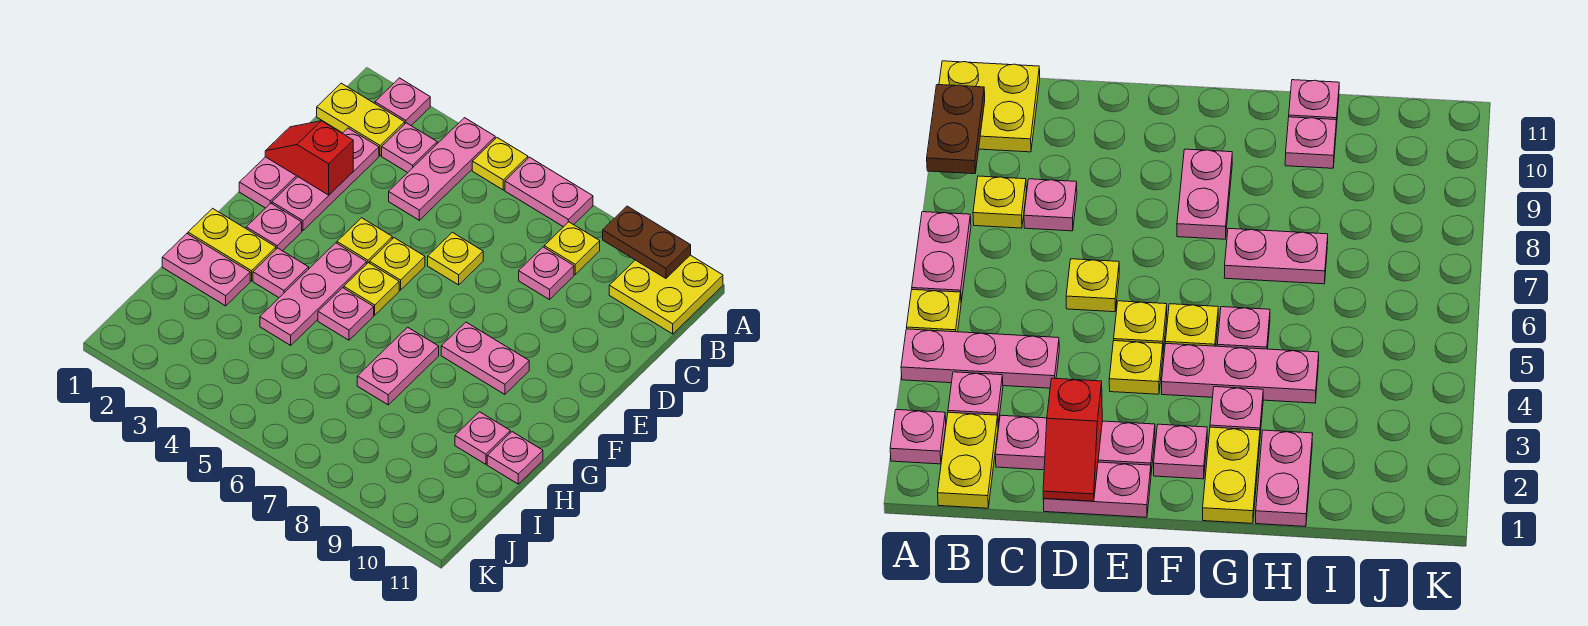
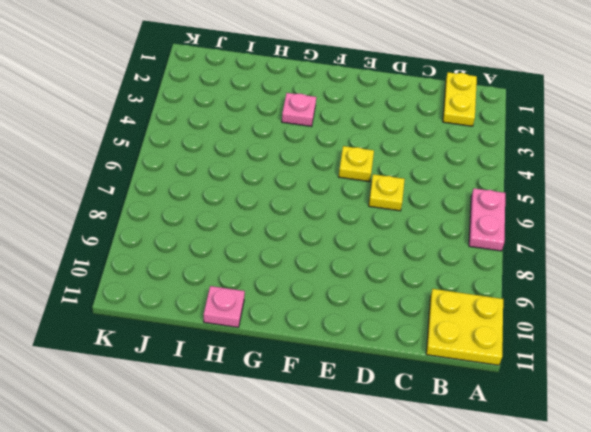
none -> pink plate A2 level 1
none -> pink plate A4:C4 level 1
none -> yellow plate A5 level 1

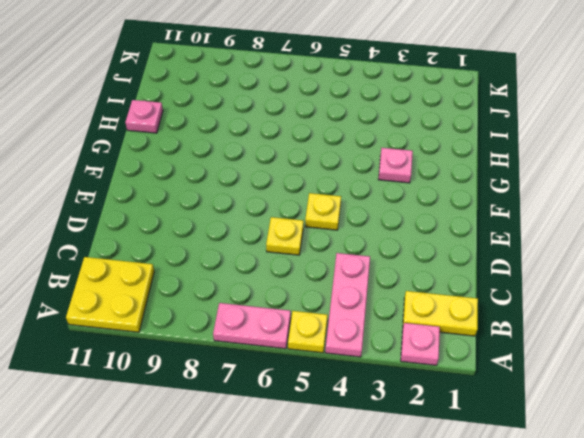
none -> pink plate B3 level 1
none -> yellow plate B8 level 1
none -> pink plate C2:E2 level 1

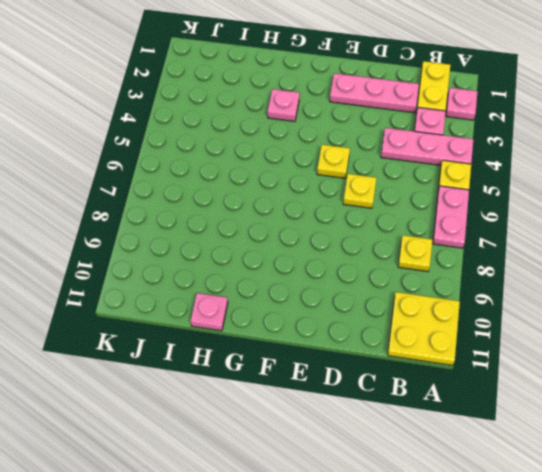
none -> pink plate C8 level 1
none -> pink plate D1:E1 level 1
none -> yellow plate E4 level 1

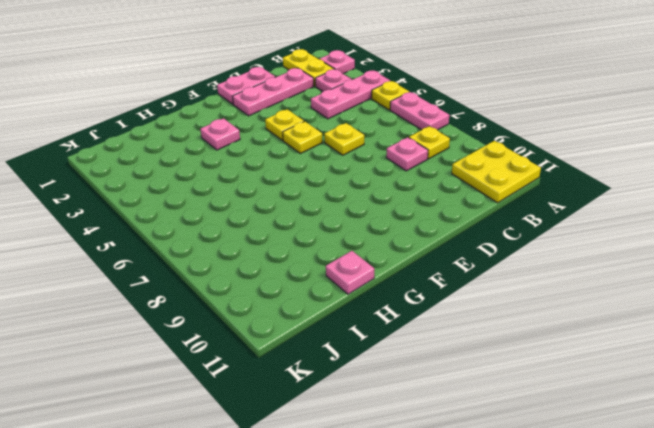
none -> pink plate F2 level 1
none -> pink plate F4:H4 level 1
none -> yellow plate F5 level 1

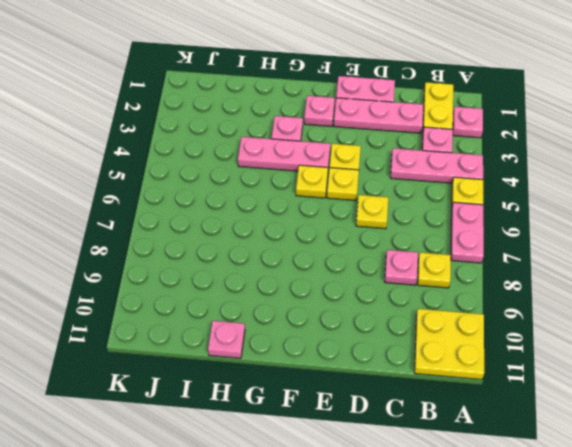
none -> pink plate F8:F9 level 1
none -> yellow plate G1:G2 level 1
none -> pink plate G5 level 1

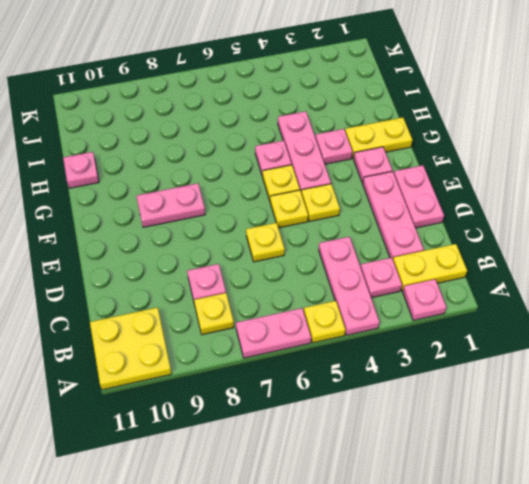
none -> pink plate G7:H7 level 1
none -> pink plate H1:H2 level 1
none -> pink plate H10 level 1

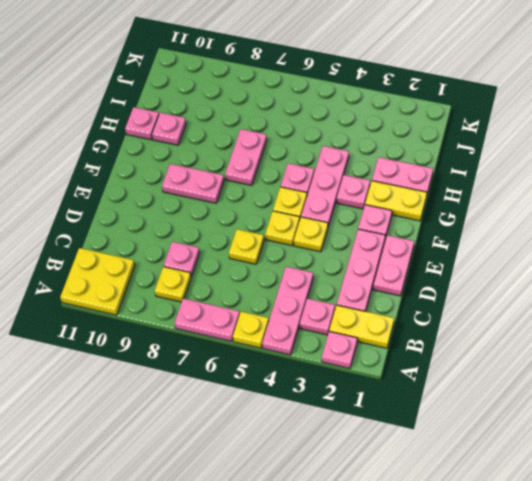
none -> brown plate A9:A10 level 2
none -> red slope D1:D2 level 2 top 2

